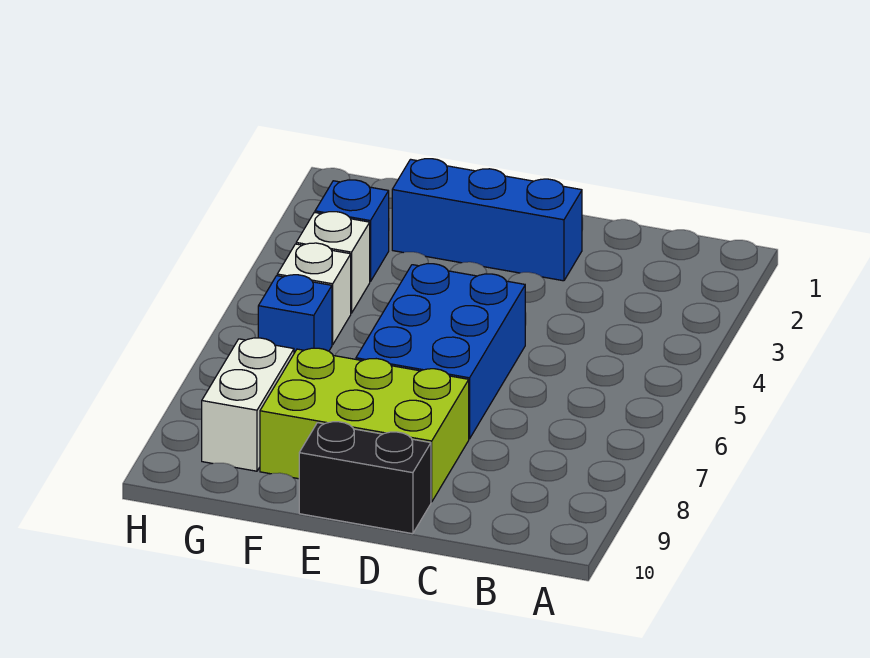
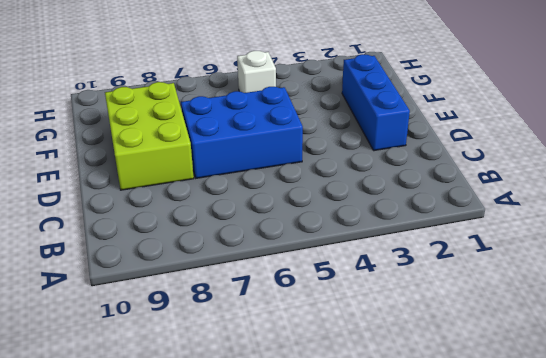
none -> black brick D10:E10 level 1
none -> blue brick G3 level 1

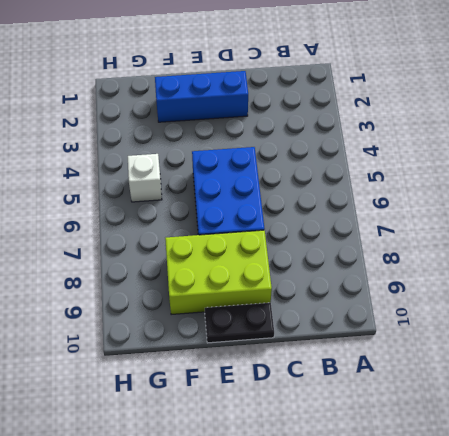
black plate D10:E10 level 1 -> black brick D10:E10 level 1
none -> blue brick G3 level 1
none -> white brick G4 level 1

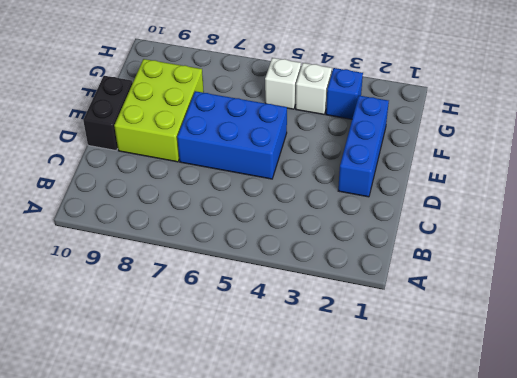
none -> blue brick G6 level 1
none -> white brick G8:G9 level 1

